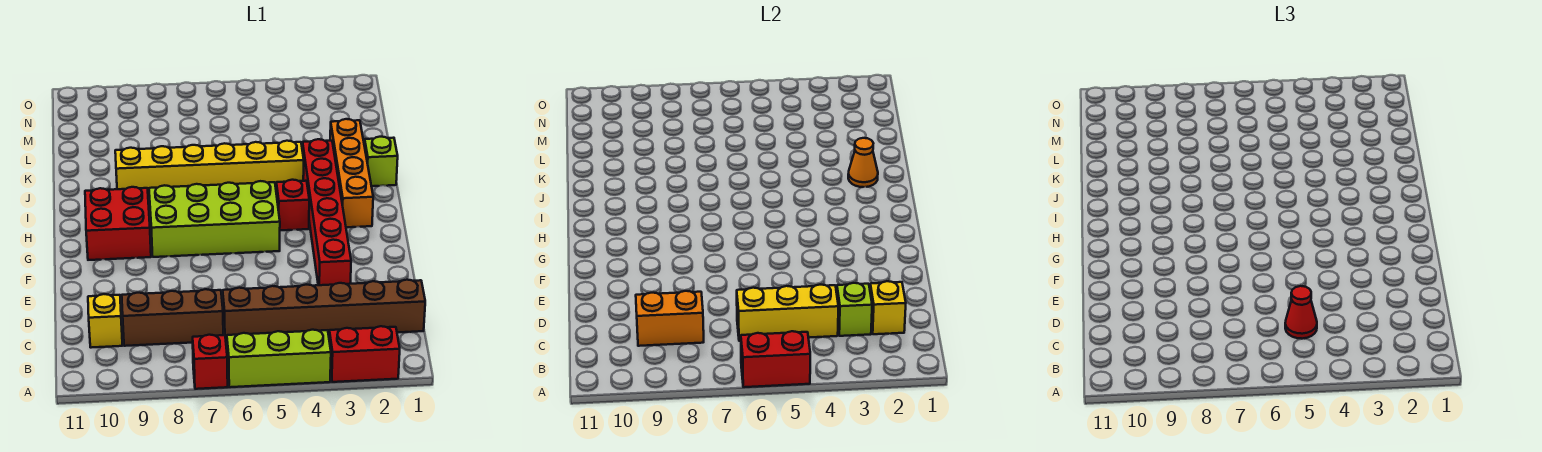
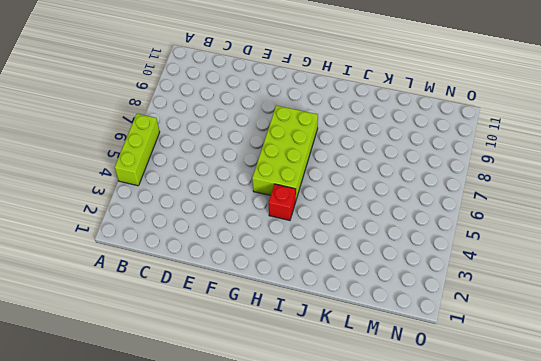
none -> red brick A2:A3 level 1
none -> red brick A7 level 1
none -> brown brick C1:C6 level 1

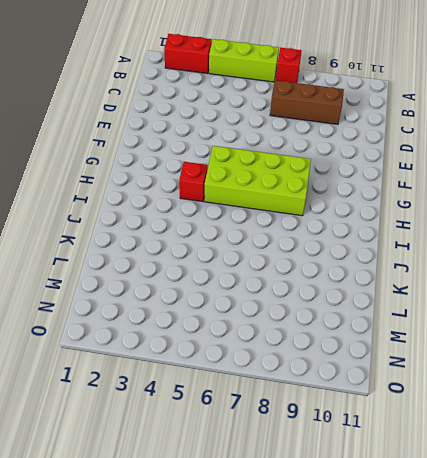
none -> brown brick C1:C6 level 1
none -> yellow brick C10 level 1
none -> red brick E3:J3 level 1

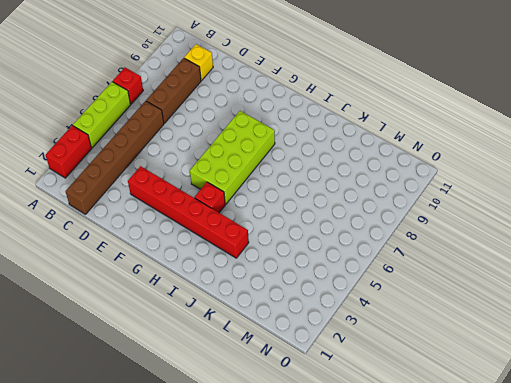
none -> red brick G9:H10 level 1
none -> orange brick H2:K2 level 1
none -> lime brick J1 level 1

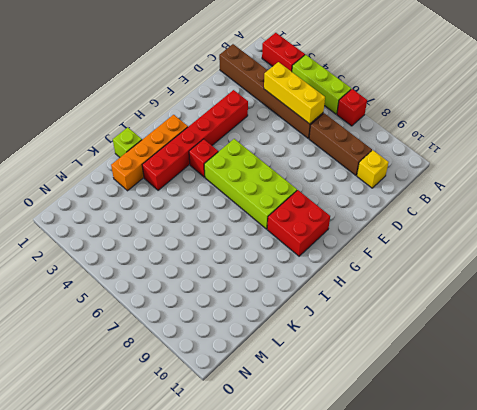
none -> yellow brick J4:J9 level 1
none -> red brick A5:A6 level 2
none -> yellow brick C2 level 2

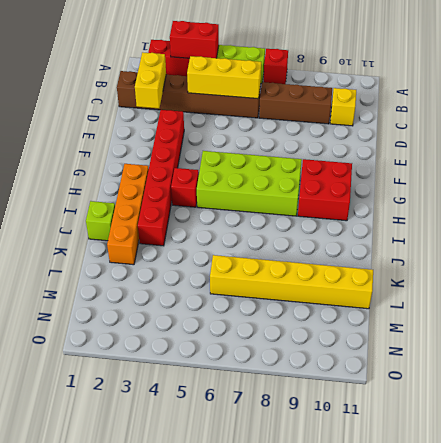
red brick A3:A4 level 2 -> red brick A5:A6 level 2
yellow brick C2:D2 level 2 -> yellow brick C2 level 2
yellow brick L6:L11 level 1 -> yellow brick J4:J9 level 1
none -> lime brick C3 level 2
none -> orange brick C8:C9 level 2
none -> orange cone J2 level 2

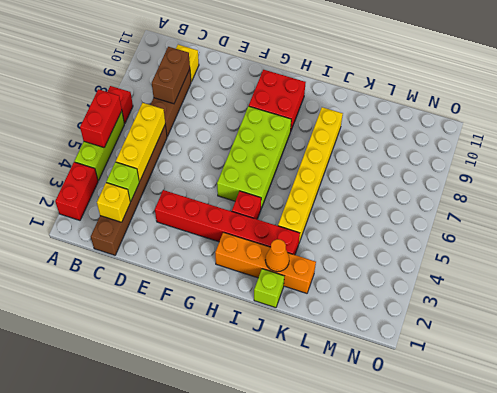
brown brick C8:C9 level 2 -> orange brick C8:C9 level 2
none -> red cone C5 level 3

